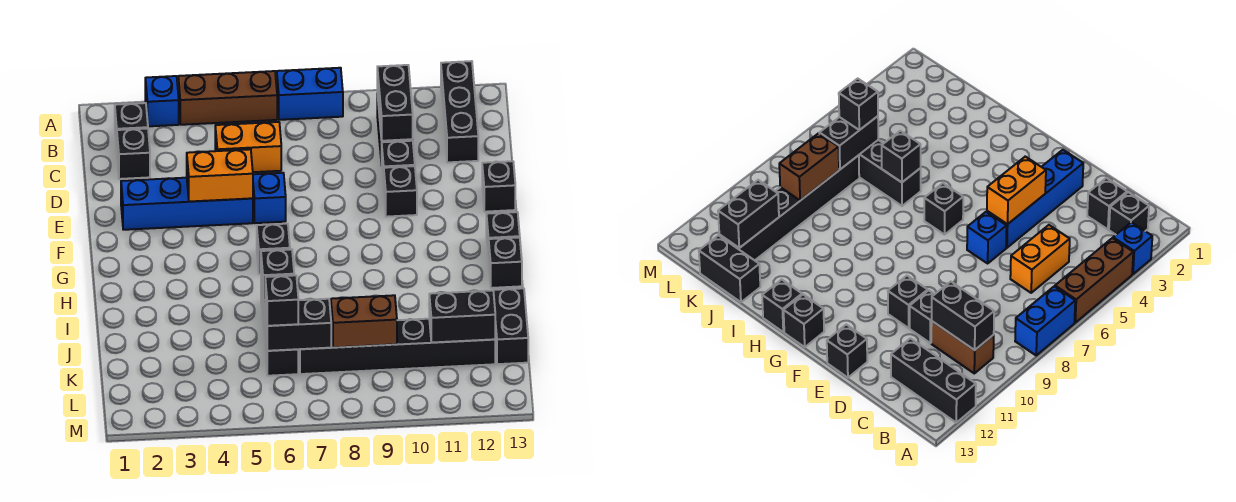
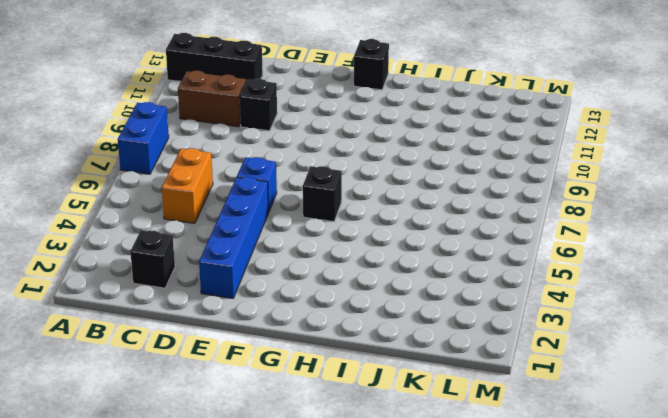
none -> blue brick A3 level 1
none -> brown brick A4:A6 level 1
none -> black brick B2 level 1

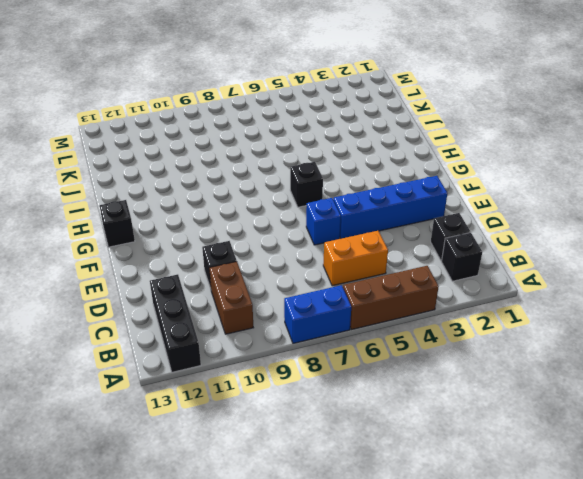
none -> blue brick A3 level 1
none -> black brick E10 level 1
none -> black brick E13 level 1

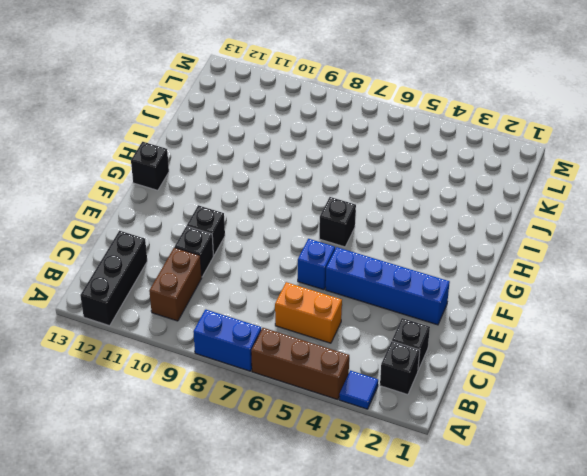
blue tile A3 level 1 -> blue brick A3 level 1
none -> black brick E13 level 1
none -> black brick H13 level 1
none -> black brick I6:K6 level 1

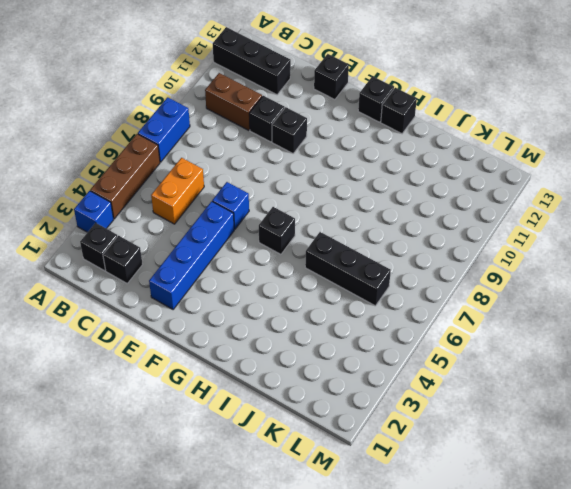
none -> black brick J13:K13 level 1
none -> black brick K7:K12 level 1
none -> black brick B10:C10 level 2

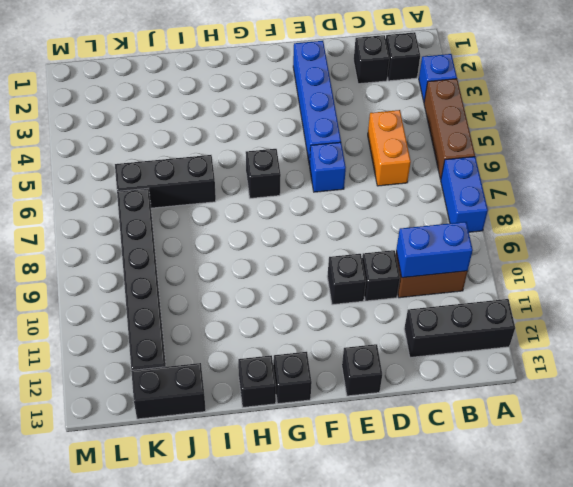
blue brick B10:C10 level 2 -> black brick B10:C10 level 2
none -> orange brick E4:E5 level 2
none -> black brick I6 level 2
none -> black brick K6:K7 level 2

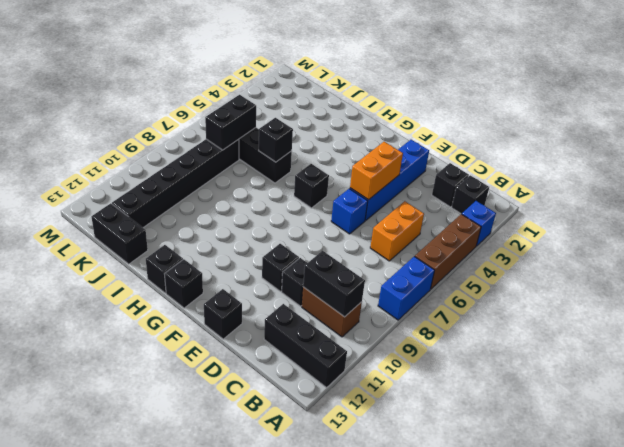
none -> brown brick K8:K9 level 2
none -> black brick K11:K12 level 2
none -> black brick K6 level 3

